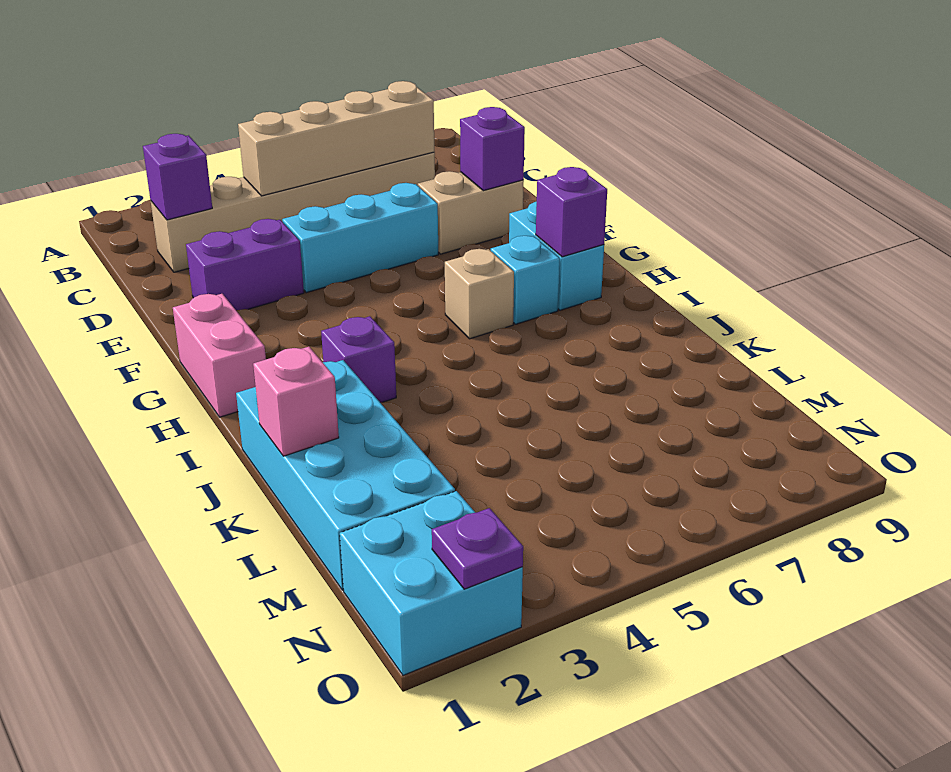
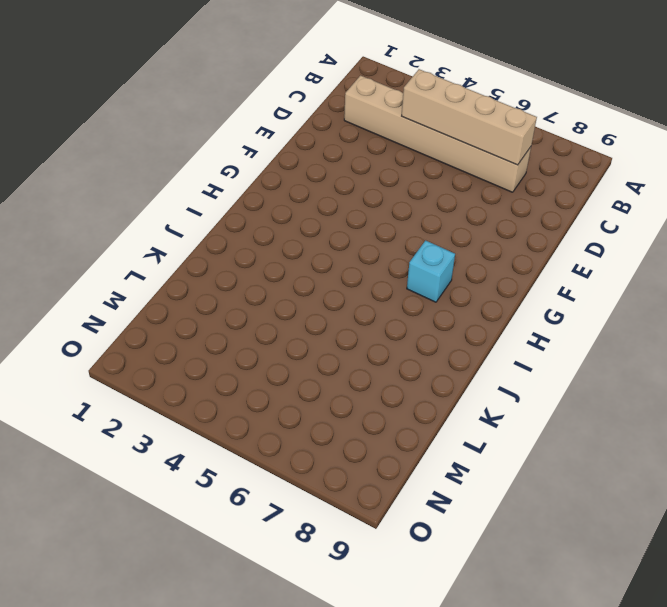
none -> purple brick E2:E3 level 1
none -> cyan brick E4:E6 level 1
none -> tan brick E7:E8 level 1

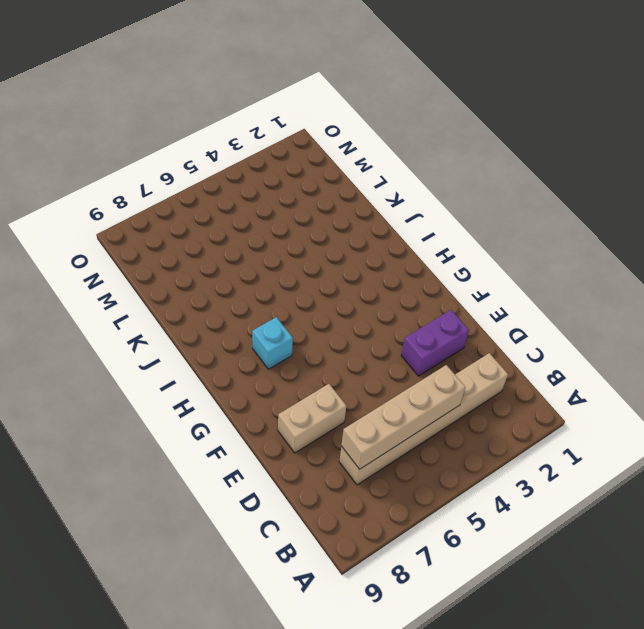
none -> cyan brick E4:E6 level 1
none -> pink brick G1:H1 level 1
none -> cyan brick G8:H8 level 1

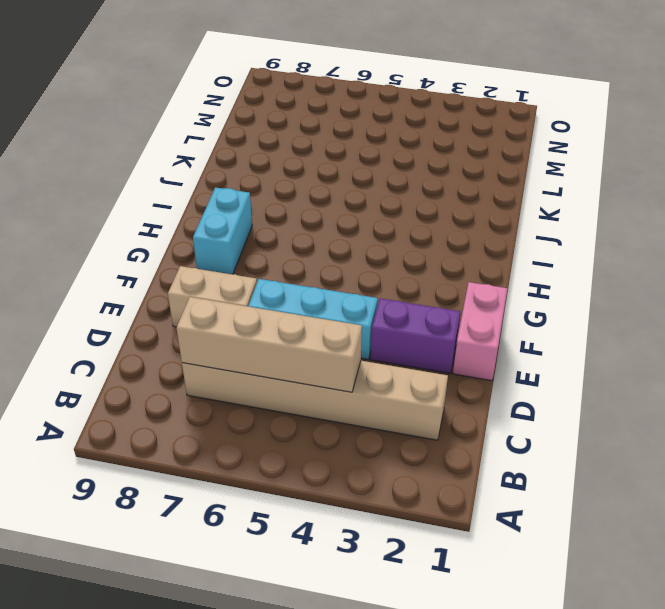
pink brick E1:F1 level 1 -> pink brick G1:H1 level 1
none -> tan brick H6 level 1
none -> cyan brick H7 level 1
none -> purple brick I3 level 1

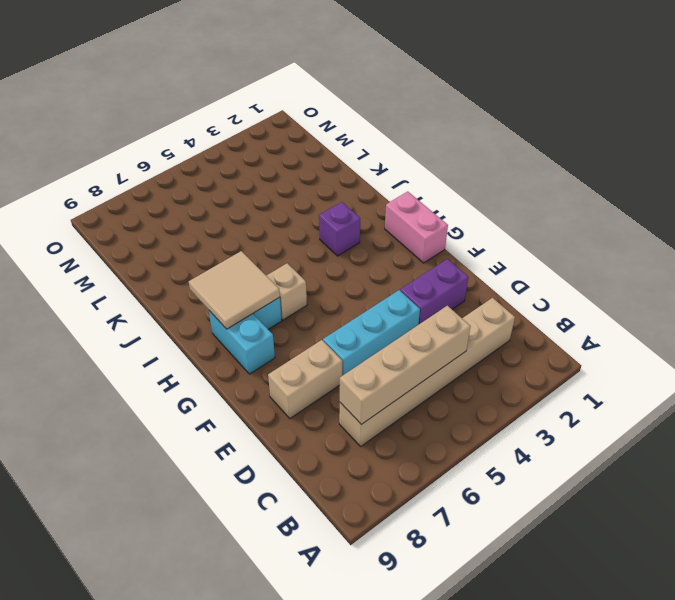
tan tile H7:I8 level 2 -> purple brick H8 level 2
none -> cyan brick J1:M2 level 1
none -> cyan brick N1:O2 level 1
none -> purple brick C2 level 2

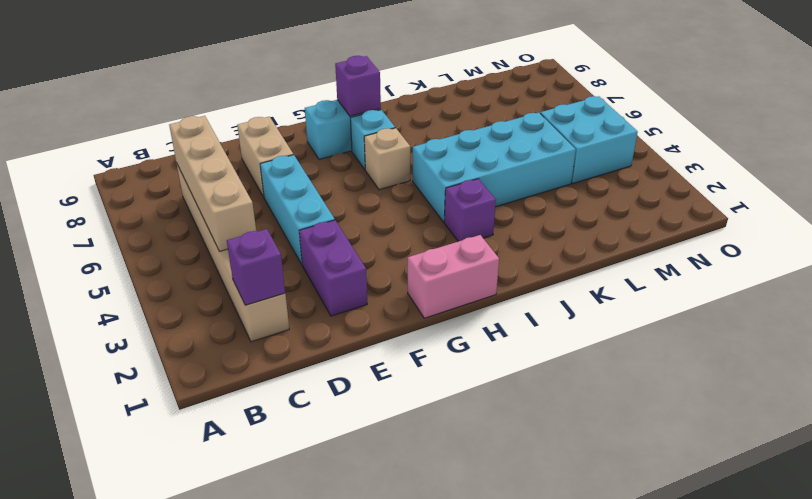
cyan brick I4:L5 level 1 -> cyan brick J1:M2 level 1
cyan brick M4:N5 level 1 -> cyan brick N1:O2 level 1
none -> purple brick E8 level 2
none -> pink brick K1 level 2
none -> purple plate O2 level 2

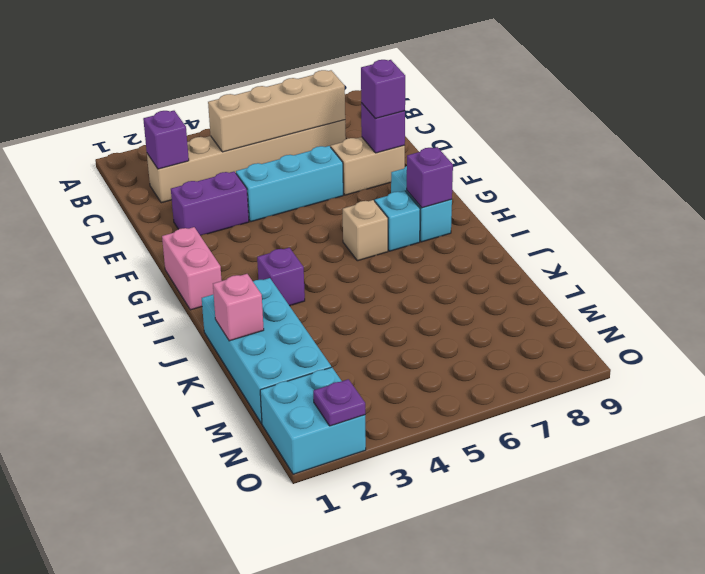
purple brick E8 level 3 -> none

